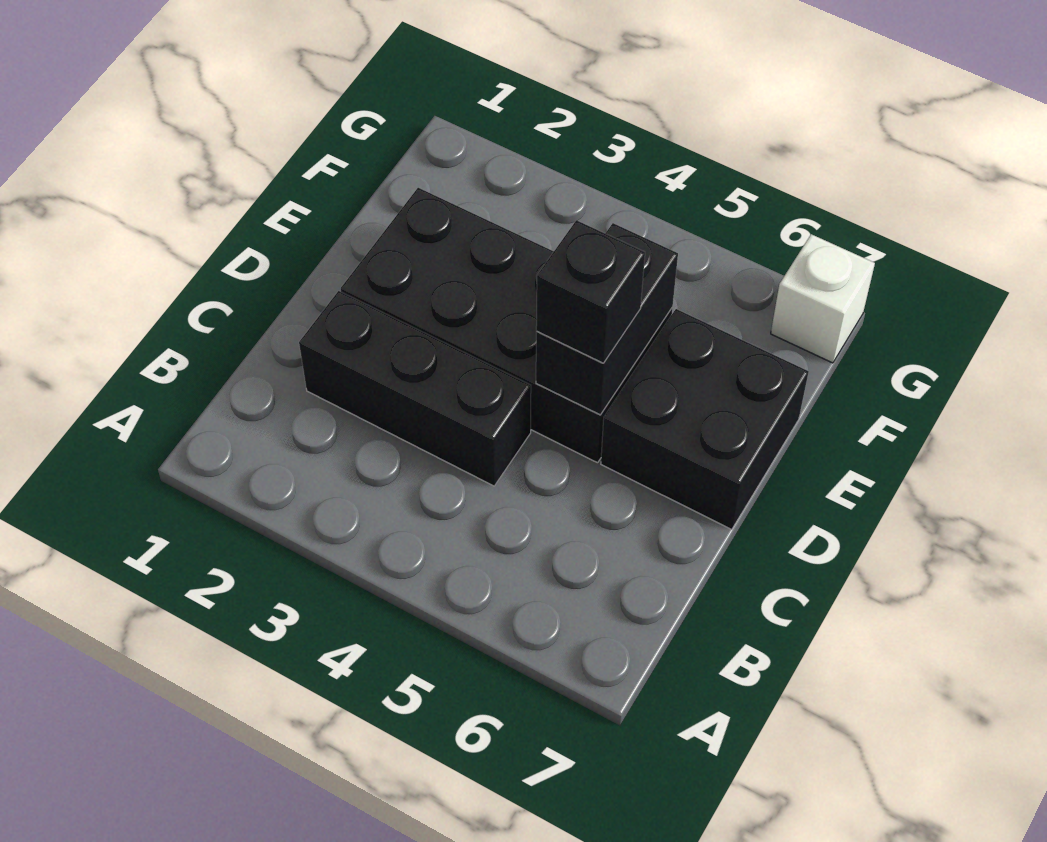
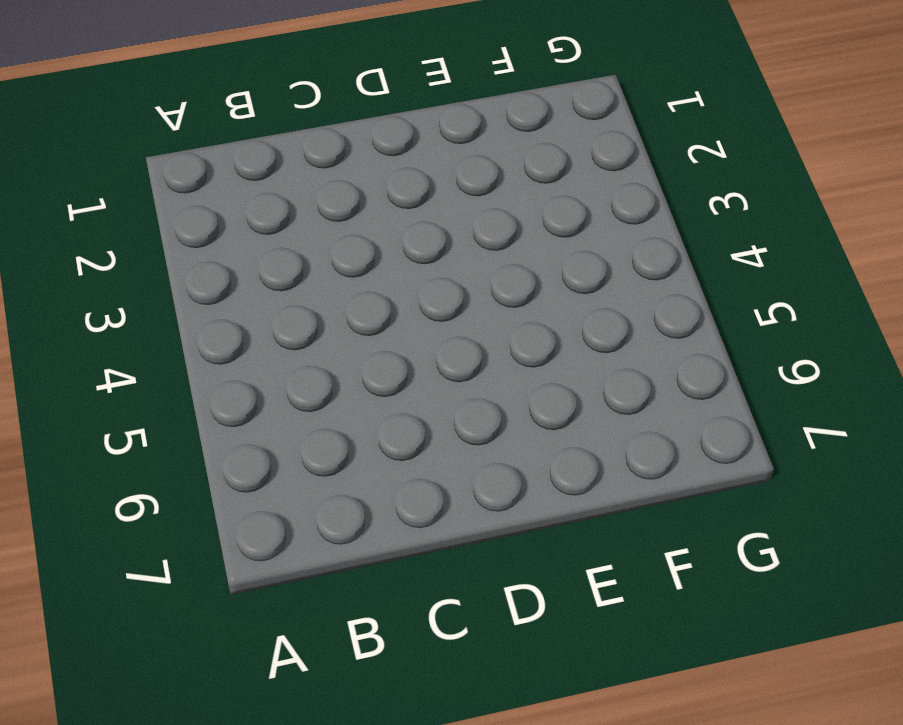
none -> black brick C2:C4 level 1
none -> black brick D2:E5 level 1

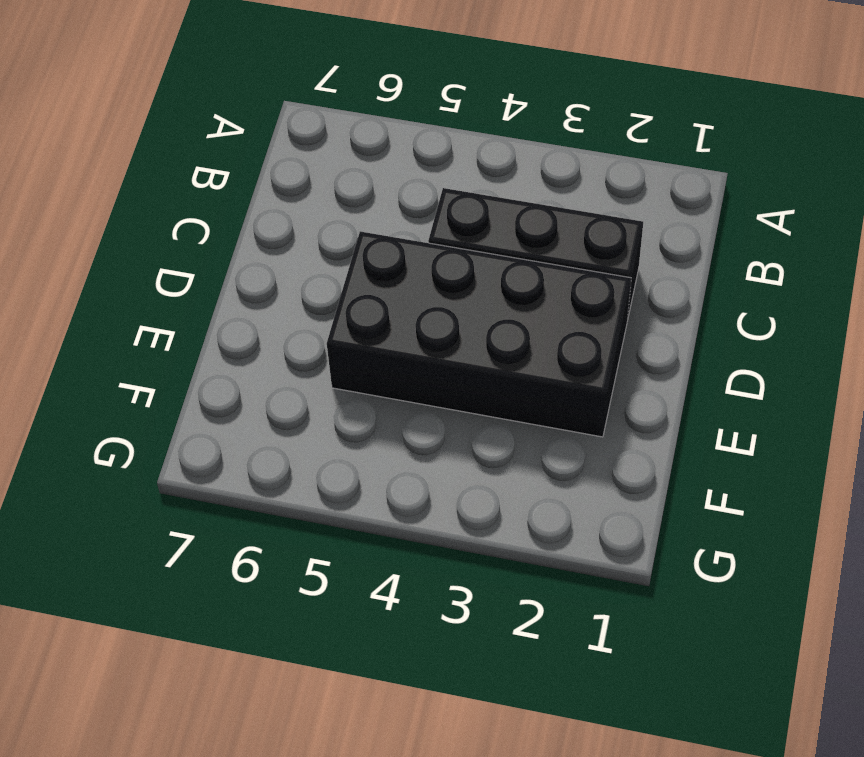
none -> black brick D6:E7 level 1
none -> white brick G7 level 1

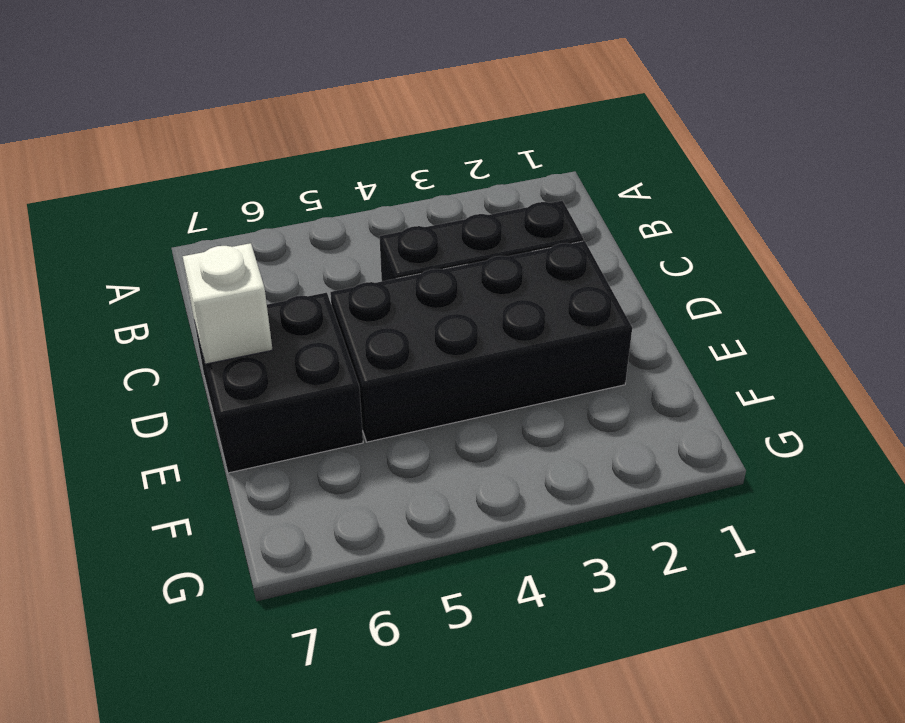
white brick D7 level 2 -> white brick G7 level 1
none -> black brick D5:E5 level 2
none -> black brick D5 level 3

